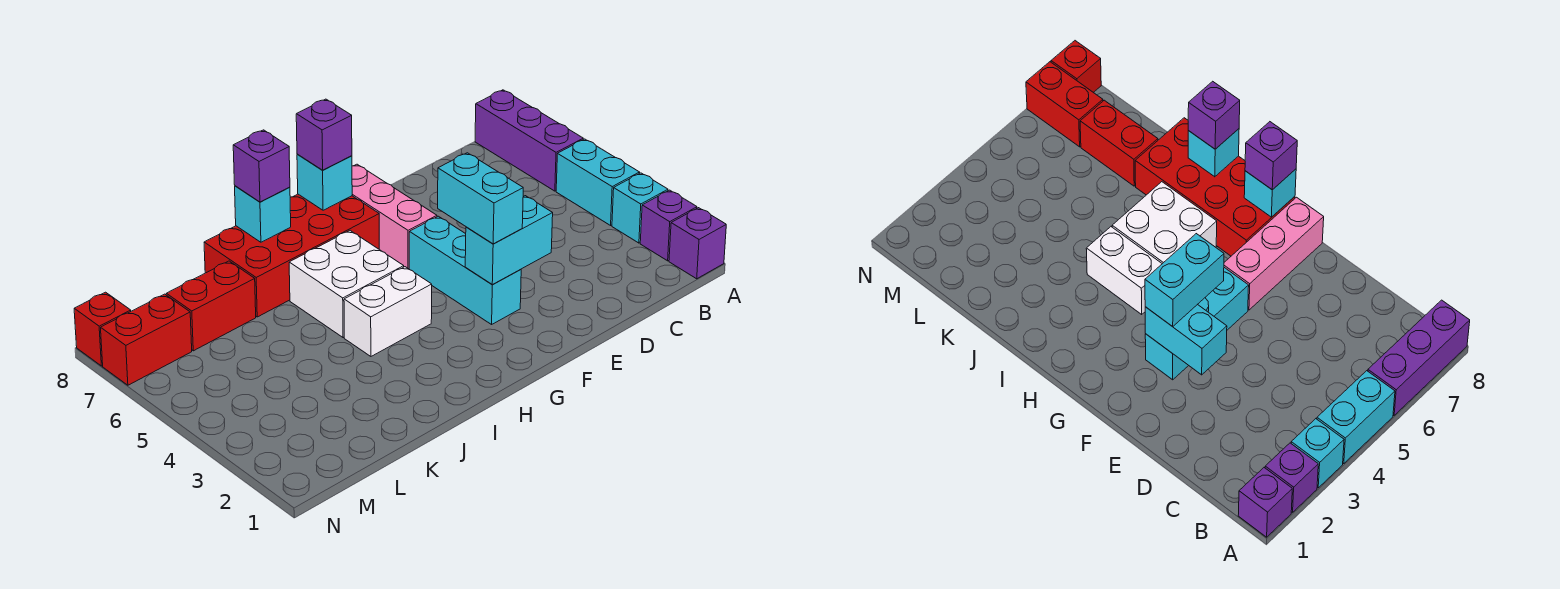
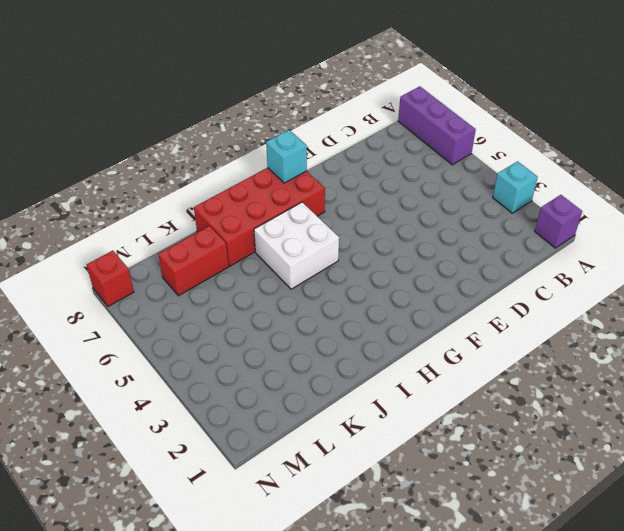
none -> purple brick A2 level 1
none -> cyan brick A4:A5 level 1
none -> cyan brick F3:F5 level 1

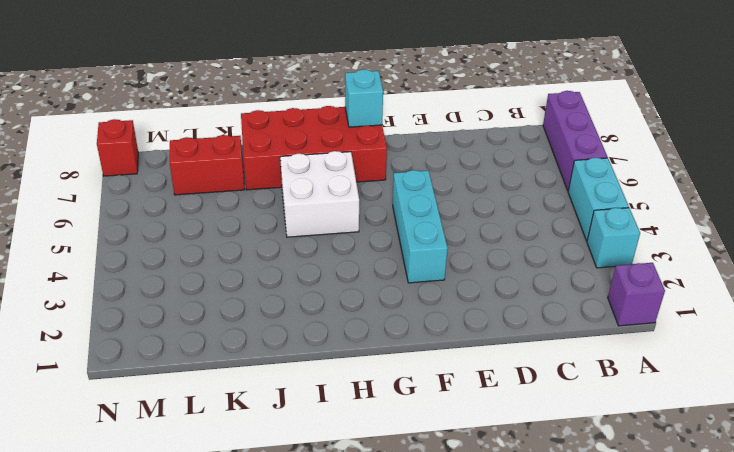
none -> purple brick A2 level 1
none -> pink brick F6:F8 level 1
none -> white brick H4:I4 level 1

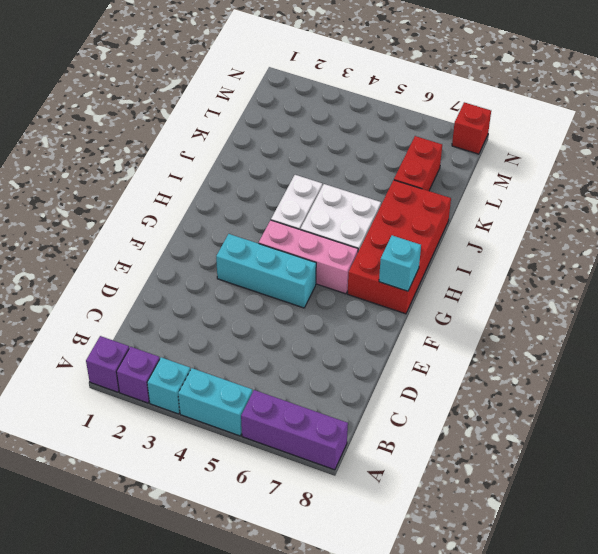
pink brick G4:G6 level 1 -> pink brick F6:F8 level 1
none -> red brick M7:N7 level 1
none -> cyan brick E3:F3 level 2
none -> cyan brick I8 level 2

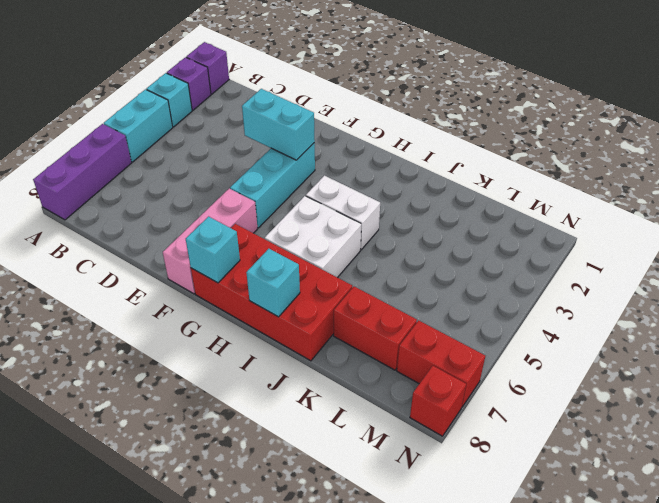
none -> cyan brick F3:F4 level 3
none -> purple brick G8 level 3
none -> purple brick I8 level 3

